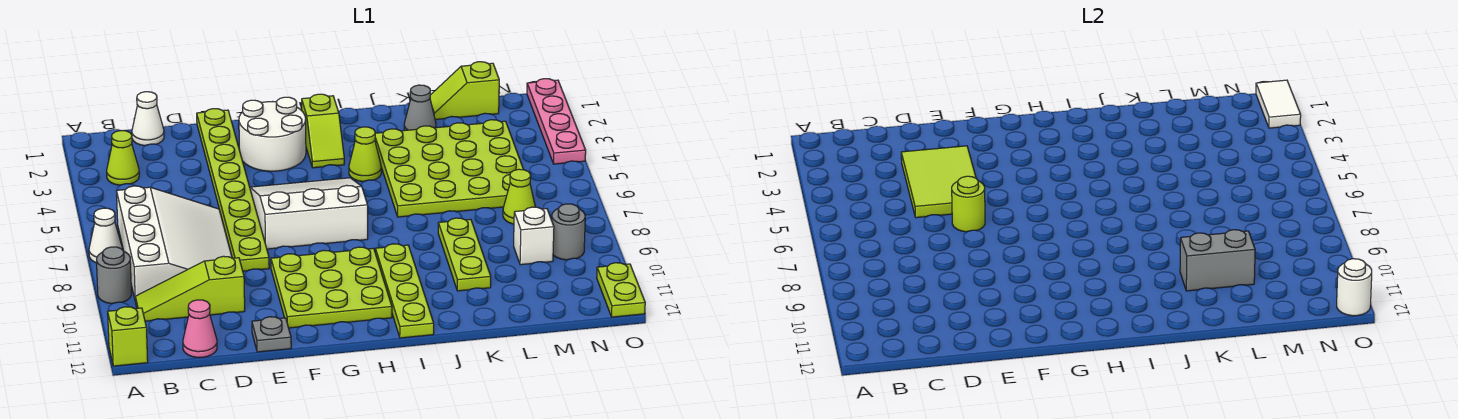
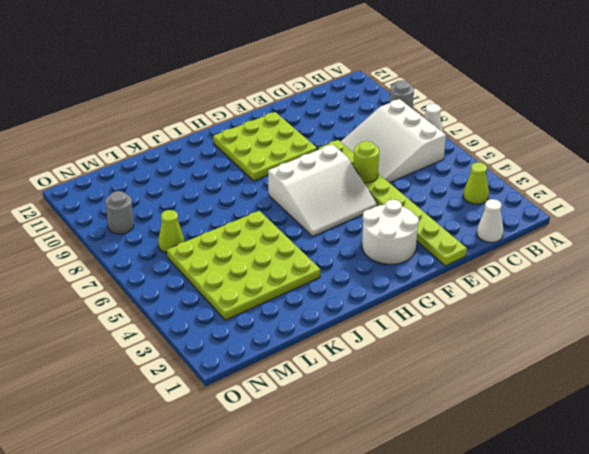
white slope B6:D8 level 1 top B -> white slope B6:D9 level 1 top B
none -> lime brick A12 level 1
none -> lime slope B10:D10 level 1 top D
none -> pink cone C12 level 1
none -> grey plate E12 level 1

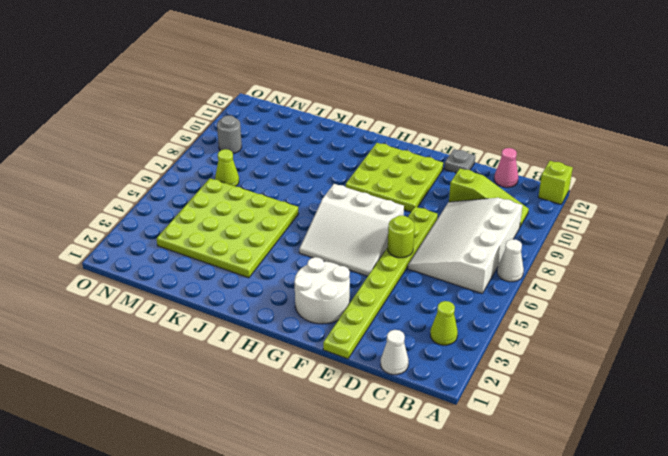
none -> grey round brick A9 level 1
none -> lime slope H2:H3 level 1 top 2
none -> lime cone I4 level 1
none -> lime plate I9:I12 level 1

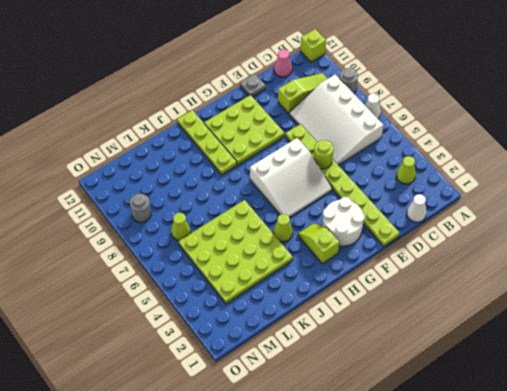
none -> grey cone K2 level 1
none -> lime plate K8:K10 level 1
none -> lime slope L1:M1 level 1 top M
none -> white brick M9 level 1

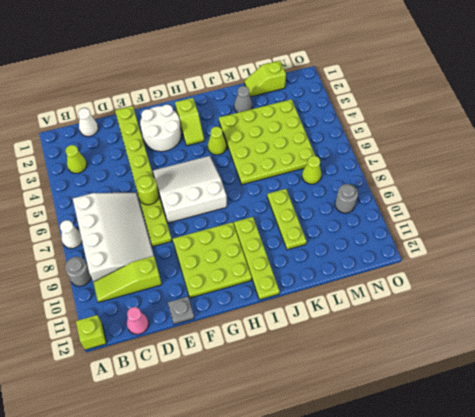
none -> white brick M9 level 1
none -> pink plate O1:O4 level 1
none -> lime plate O11:O12 level 1
none -> lime tile D3:E5 level 2

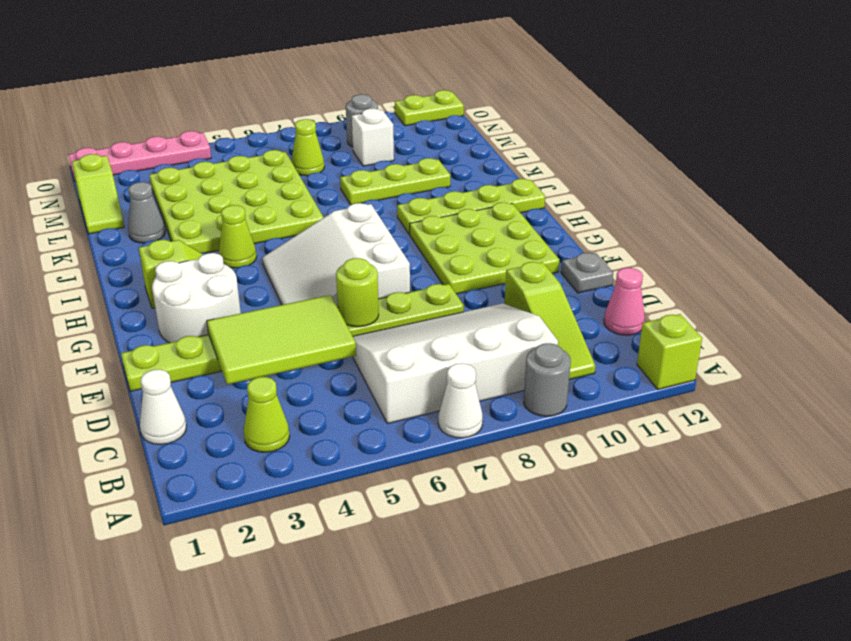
none -> grey brick K10:L10 level 2
none -> white tile O1:O2 level 2
none -> white round brick O12 level 2

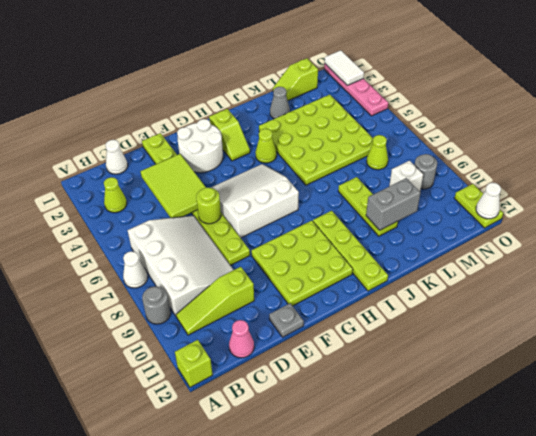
white cone O12 level 2 -> white round brick O12 level 2

